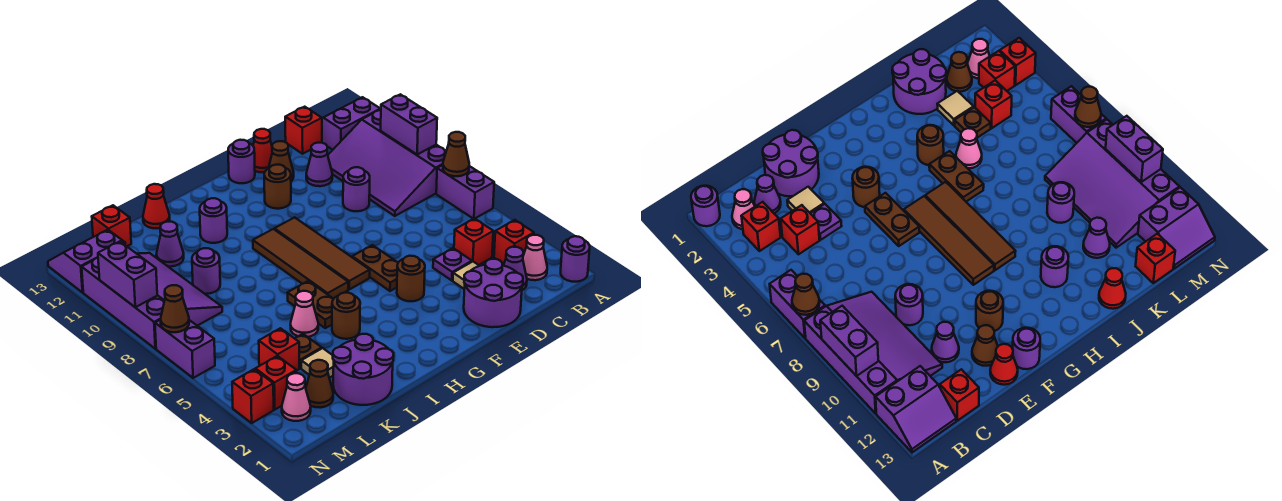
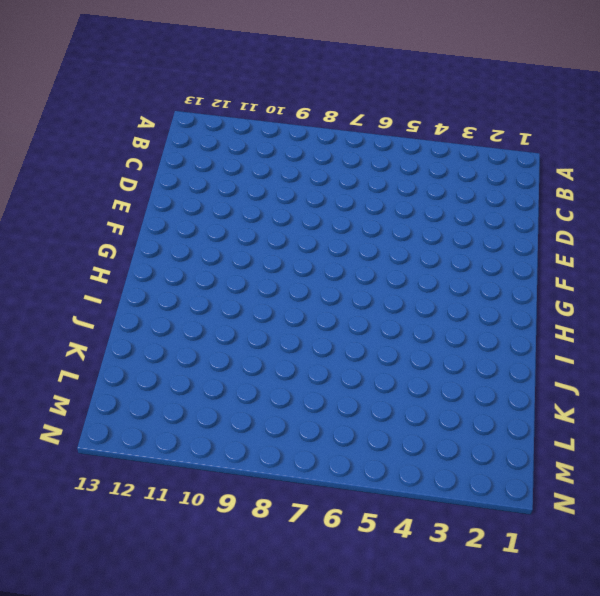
none -> purple round brick A1 level 1
none -> purple brick A6:A7 level 1
none -> purple slope A8:C11 level 1 top A
none -> purple slope A12:B13 level 1 top 12

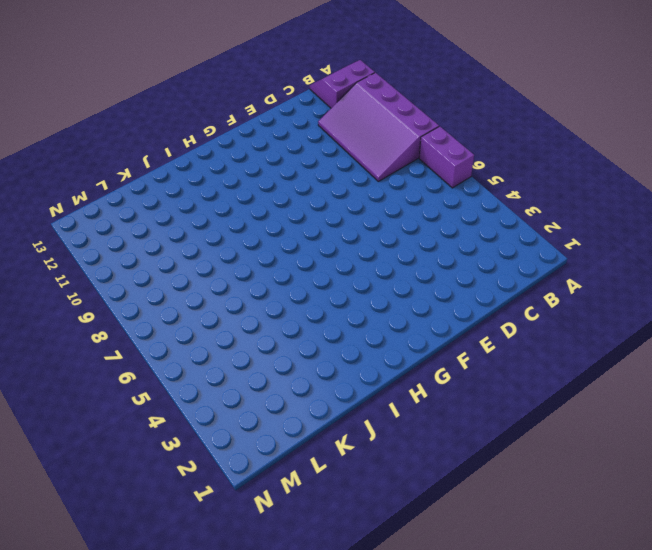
none -> purple round brick A1 level 1
none -> pink cone B2 level 1
none -> red brick B3 level 1
none -> purple cone C2 level 1

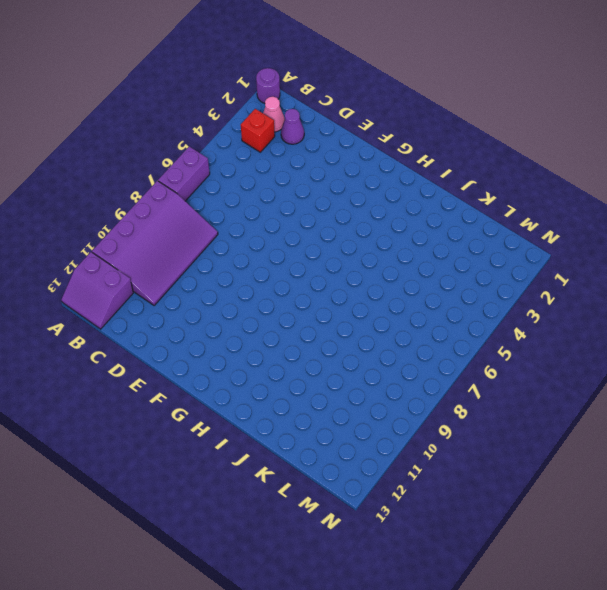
none -> red brick C4 level 1
none -> red brick C13 level 1
none -> purple round brick D1:E2 level 1
none -> tan tile D3 level 1

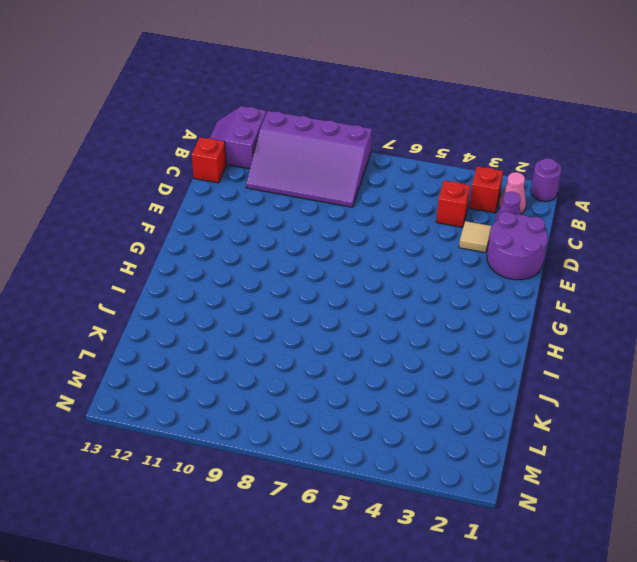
none -> purple brick A6:A7 level 1
none -> purple plate D4 level 1
none -> purple round brick D9 level 1
none -> purple cone D11 level 1

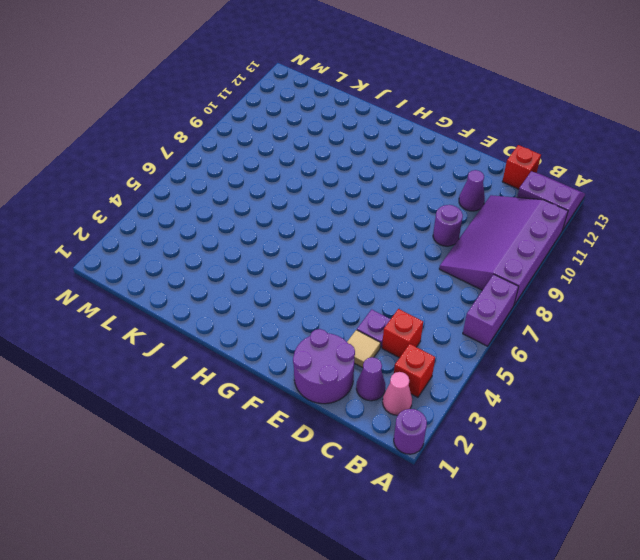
none -> brown cone E12 level 1
none -> red cone E13 level 1
none -> brown round brick F4 level 1
none -> brown plate F5:F6 level 1

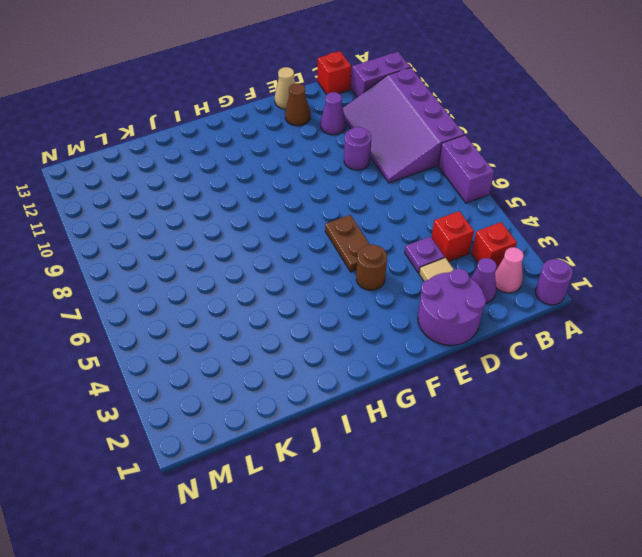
tan cone E13 level 1 -> red cone E13 level 1
none -> brown round brick F11 level 1
none -> purple round brick F13 level 1
none -> brown tile G6:G9 level 1
none -> brown tile H6:H9 level 1

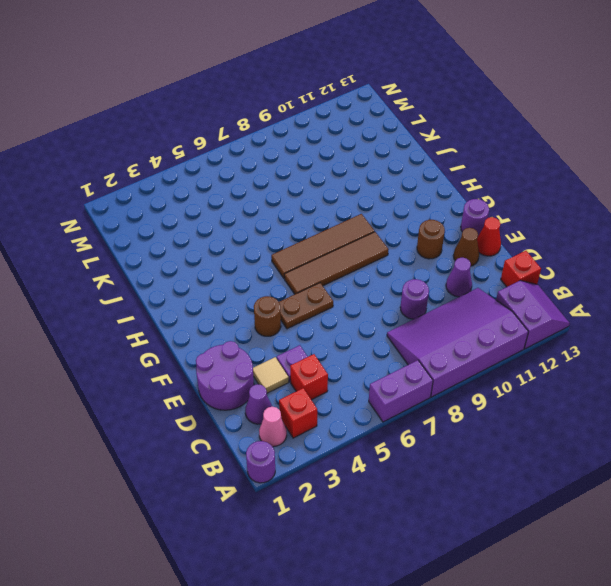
none -> brown round brick I4 level 1
none -> brown plate I5:I6 level 1
none -> purple round brick I11 level 1
none -> purple round brick J1:K2 level 1

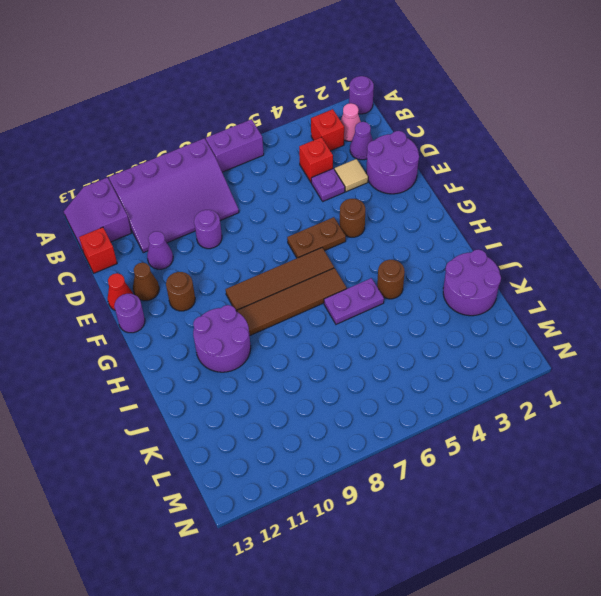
purple round brick H10:I11 level 1 -> purple round brick I11 level 1
purple plate I5:I6 level 1 -> brown plate I5:I6 level 1
none -> pink cone J5 level 1
none -> red cone J13 level 1
none -> tan tile K3 level 1
none -> brown plate K4 level 1

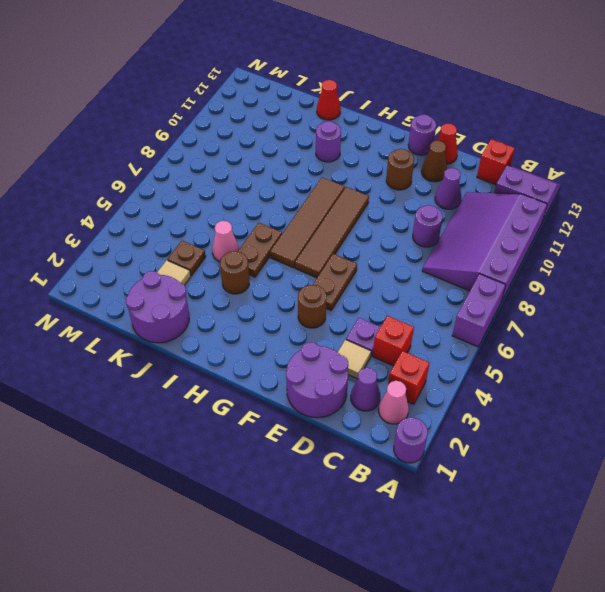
none -> purple round brick K9 level 1
none -> purple cone K11 level 1
none -> brown cone L2 level 1
none -> red brick L4 level 1

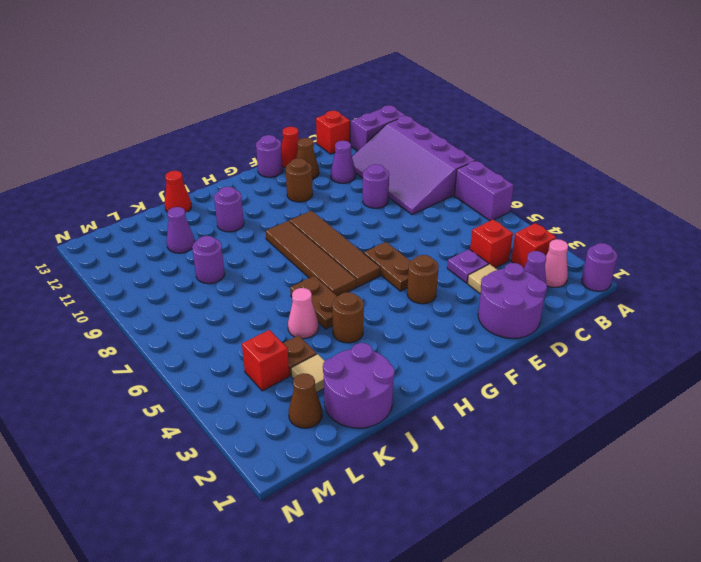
none -> purple slope L8:N11 level 1 top N
none -> red brick L13 level 1
none -> pink cone M2 level 1
none -> red brick M3 level 1

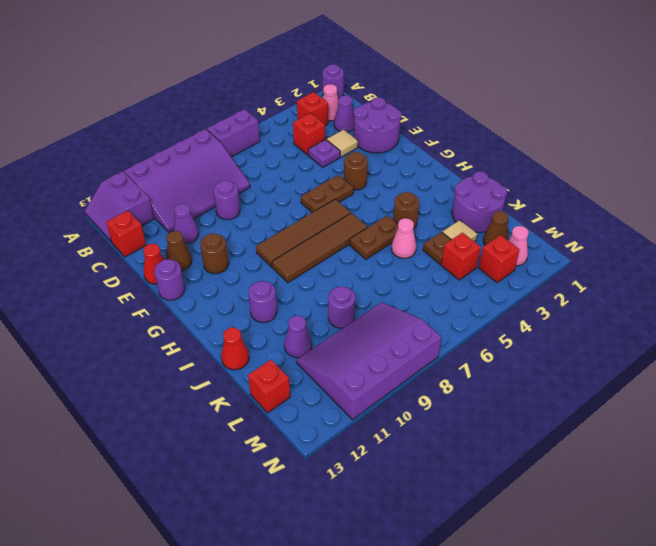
none -> purple slope M12:N13 level 1 top 12
none -> red brick N3 level 1
none -> purple brick N6:N7 level 1
none -> brown cone A7 level 2

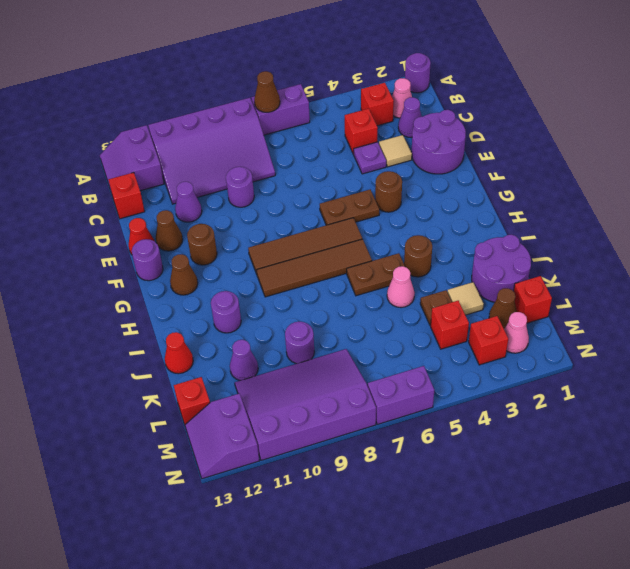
brown cone G12 level 1 -> brown cone N7 level 2
red brick L1 level 1 -> red brick N3 level 1
none -> purple brick A9:A10 level 2
none -> purple brick N9:N10 level 2

